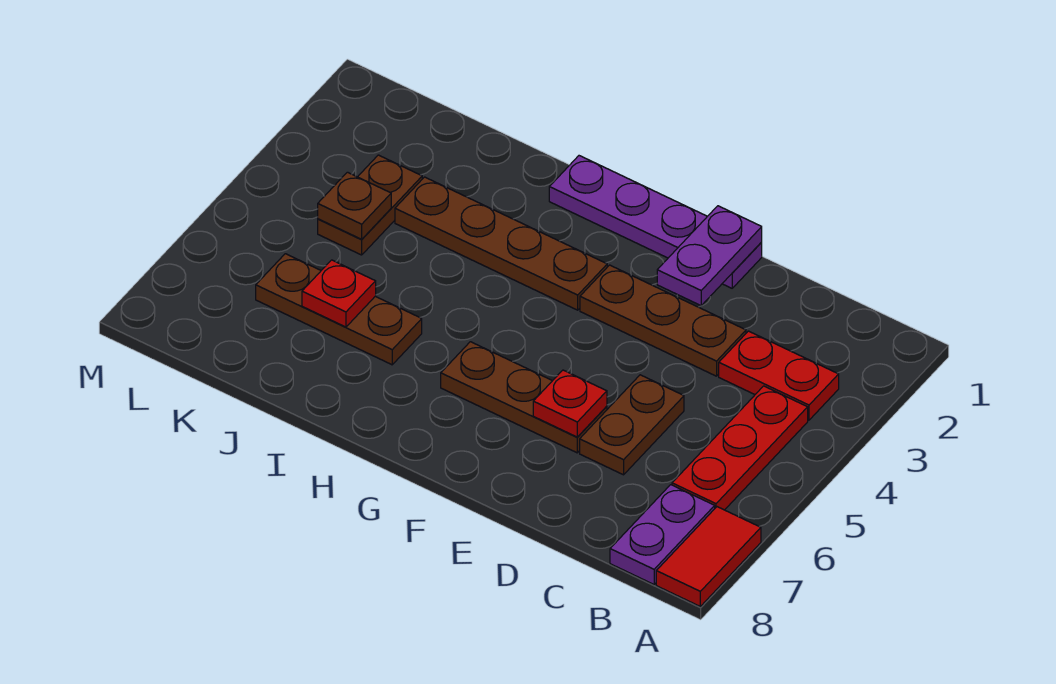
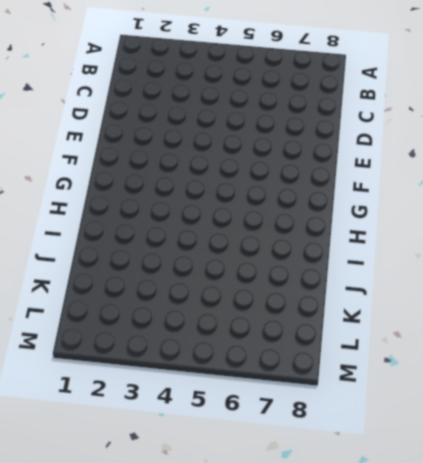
none -> red tile A7:A8 level 1
none -> red plate B3:C3 level 1
none -> red plate B4:B6 level 1

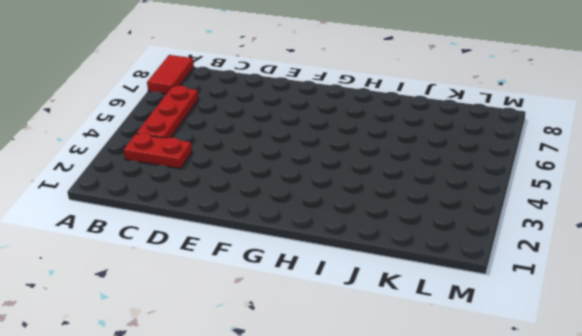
none -> purple plate B7:B8 level 1
none -> brown plate D3:F3 level 1
none -> brown plate D5:D6 level 1

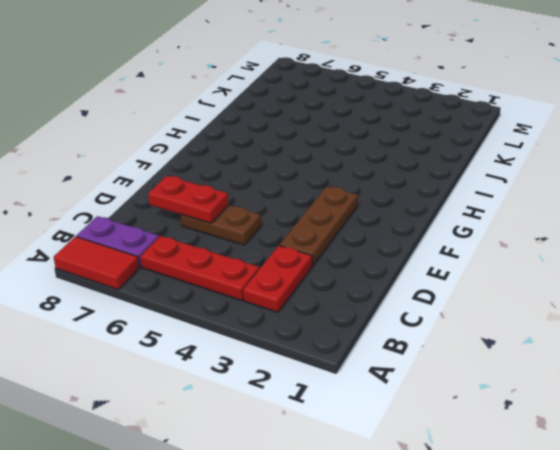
red plate D6:D7 level 2 -> none
none -> purple plate E1:H1 level 1
none -> brown plate E6:G6 level 1
none -> brown plate G3:J3 level 1

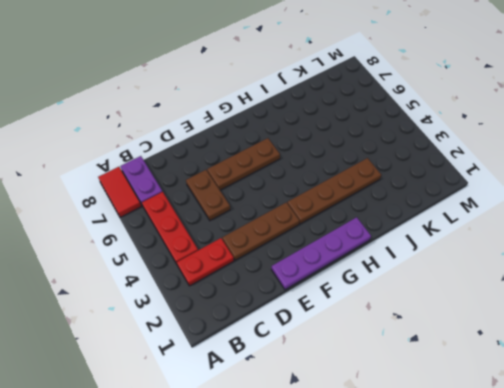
none -> brown plate I6:K6 level 1
none -> brown plate K3:K4 level 1
none -> purple plate E1:E2 level 2

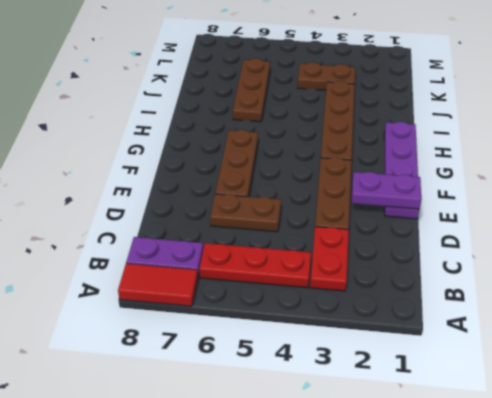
none -> red plate E6 level 2
none -> red plate J6 level 2
none -> brown plate K4 level 2

